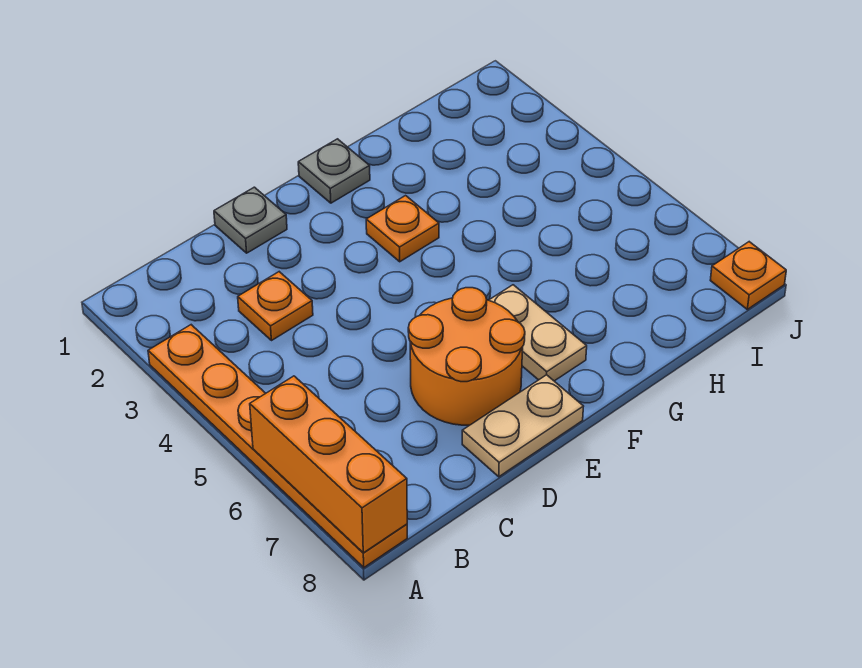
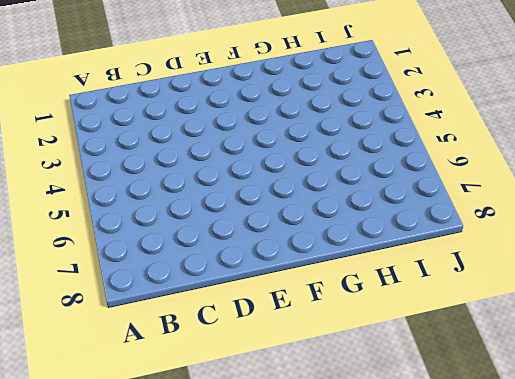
none -> orange plate A3:A8 level 1
none -> orange plate C3 level 1

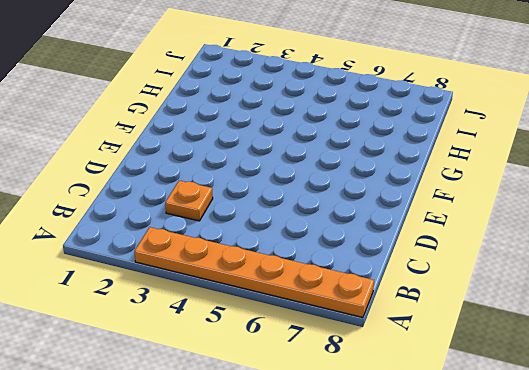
none -> grey plate D1 level 1
none -> orange round brick D6:E7 level 1

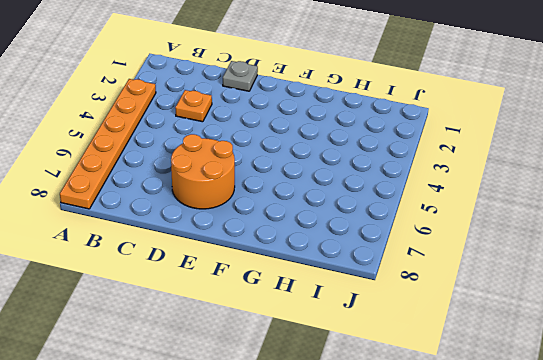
none -> tan plate D8:E8 level 1
none -> grey plate F1 level 1

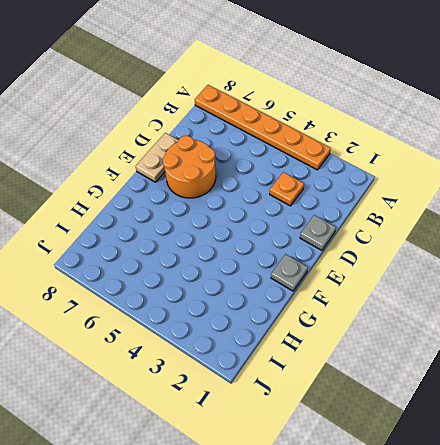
none -> orange plate F3 level 1
none -> tan plate F6:F7 level 1

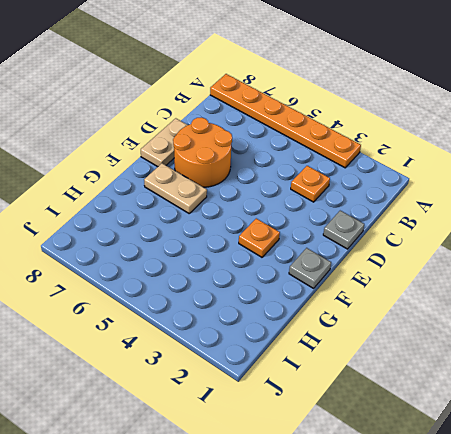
none -> orange plate J8 level 1
none -> orange brick A6:A8 level 2

